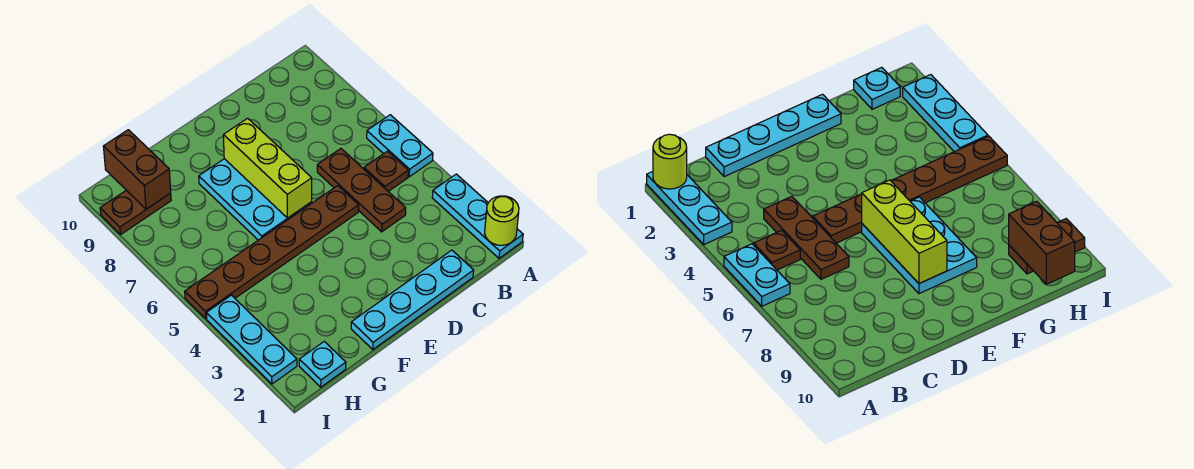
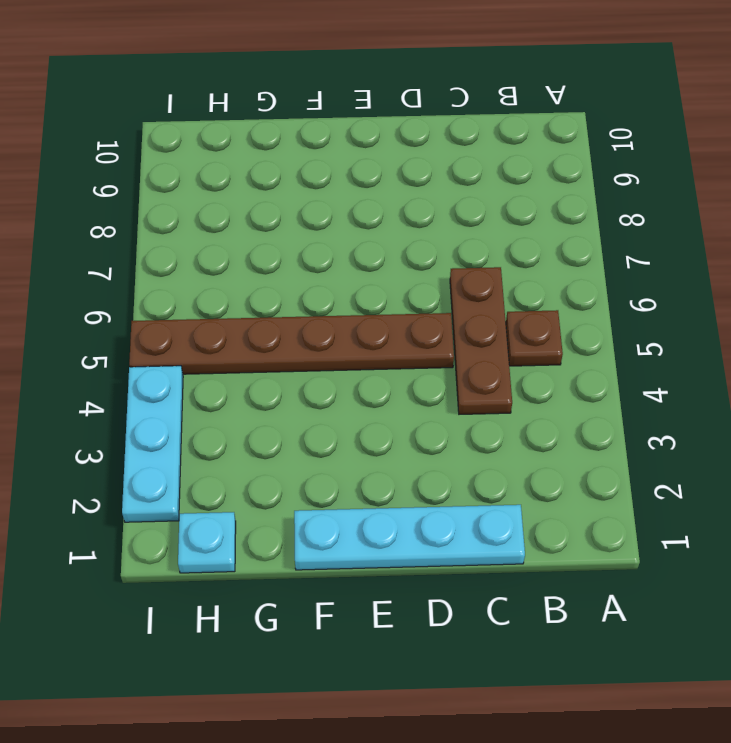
none -> cyan plate A1:A3 level 1
none -> cyan plate A5:A6 level 1
none -> cyan plate E6:F8 level 1

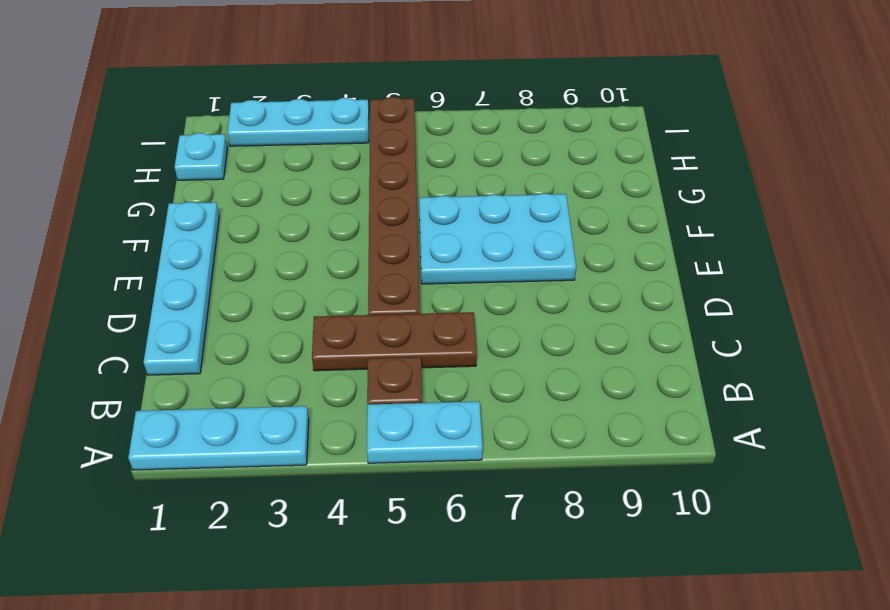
none -> brown plate H9:I9 level 1
none -> lime round brick A1 level 2
none -> lime brick E6:E8 level 2

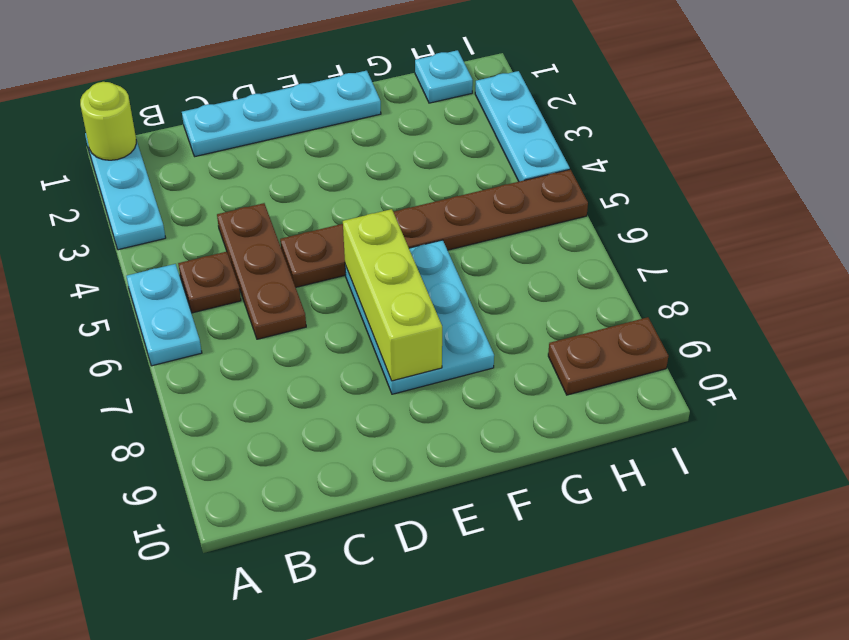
none -> brown brick H9:H10 level 2

